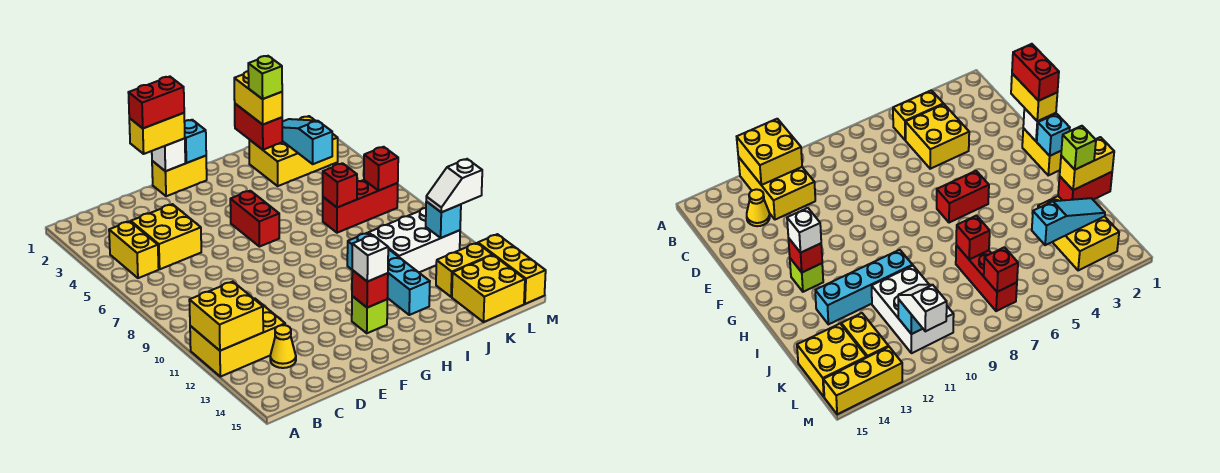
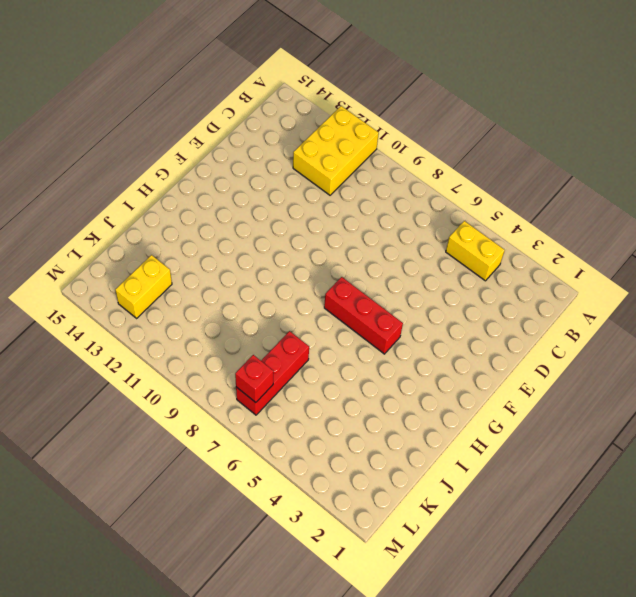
red brick G5:G7 level 1 -> red brick G5:G6 level 1
none -> yellow brick C4:D5 level 1
none -> yellow cone C13 level 1
none -> yellow brick F1:G1 level 1

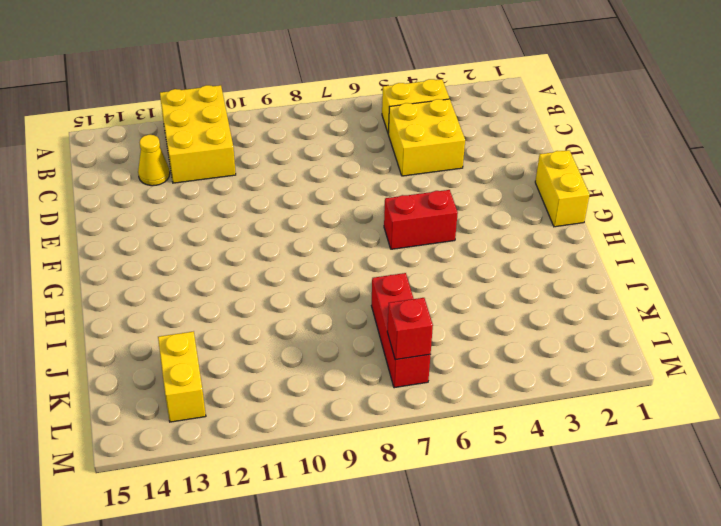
none -> lime brick G13 level 1
none -> cyan brick I10:I13 level 1
none -> yellow brick J2:L3 level 1

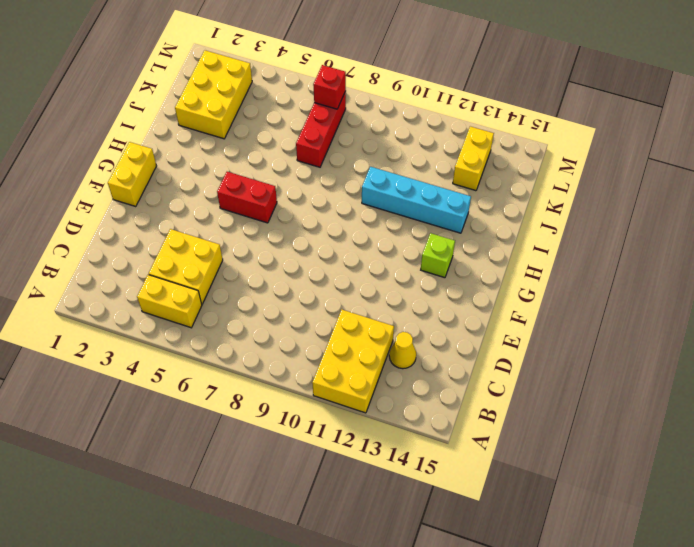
none -> white brick J10:L11 level 1
none -> yellow brick K14:L15 level 1
none -> yellow brick M13:M15 level 1

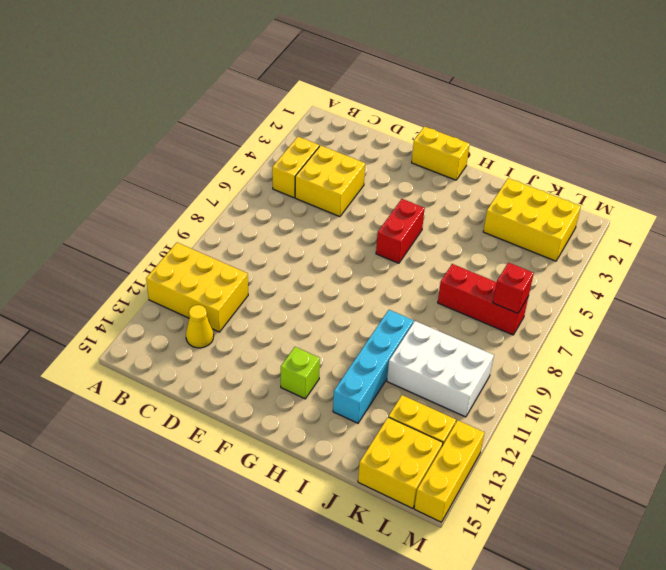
none -> yellow brick A11:B12 level 2
none -> white brick F1 level 2
none -> cyan brick G1 level 2

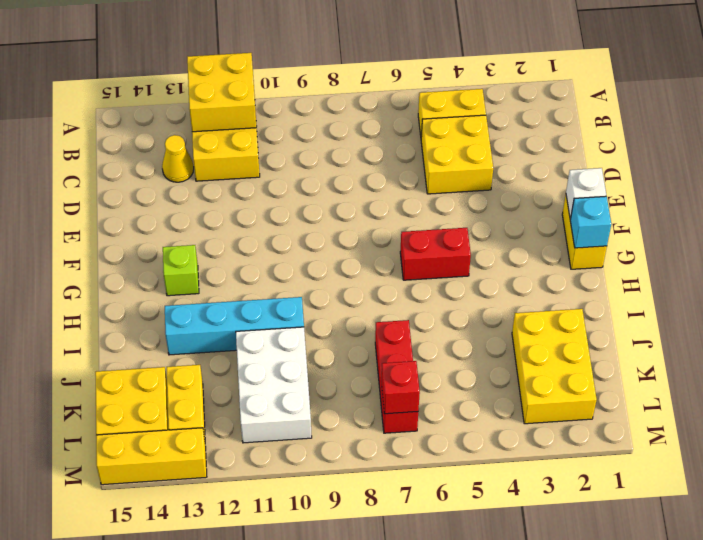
none -> red brick G13 level 2
none -> red brick J1:J2 level 2
none -> red brick J7 level 2

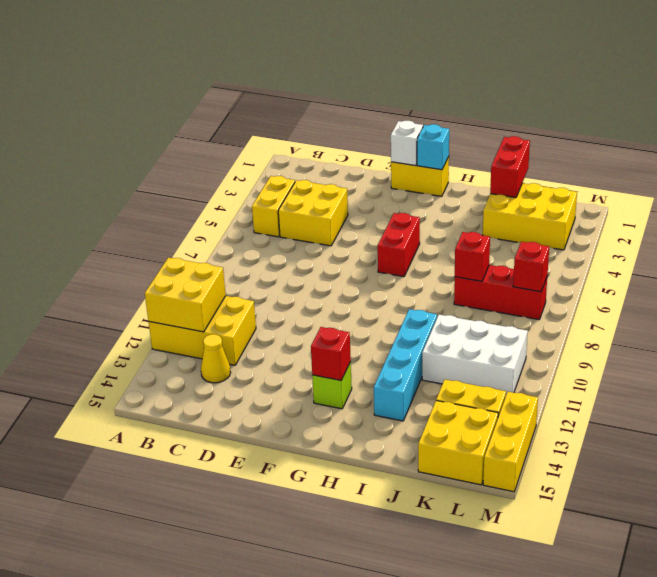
none -> cyan slope K2:K4 level 2 top 4
none -> cyan brick L11 level 2
none -> yellow brick E1:F1 level 3

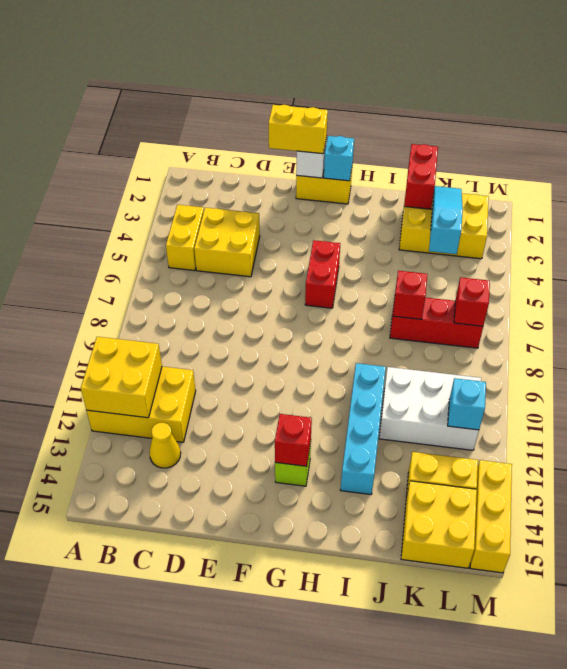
none -> white brick G13 level 3
none -> yellow brick J1:J2 level 3
none -> white slope L11:M11 level 3 top M

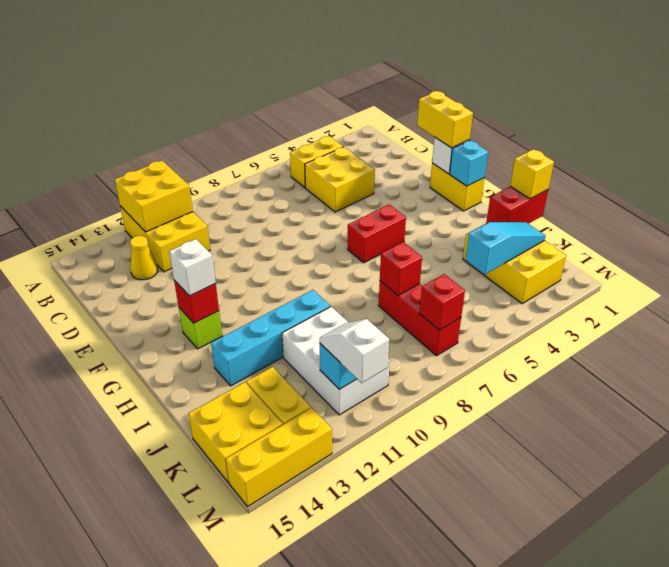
yellow brick J1 level 3 -> yellow brick J1:J2 level 3
none -> red brick E1:F1 level 4
none -> lime brick J2 level 4

